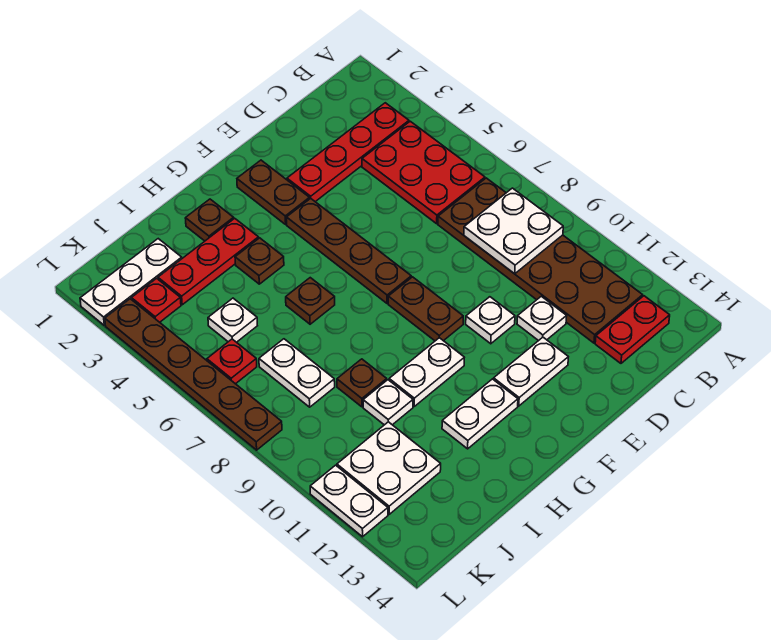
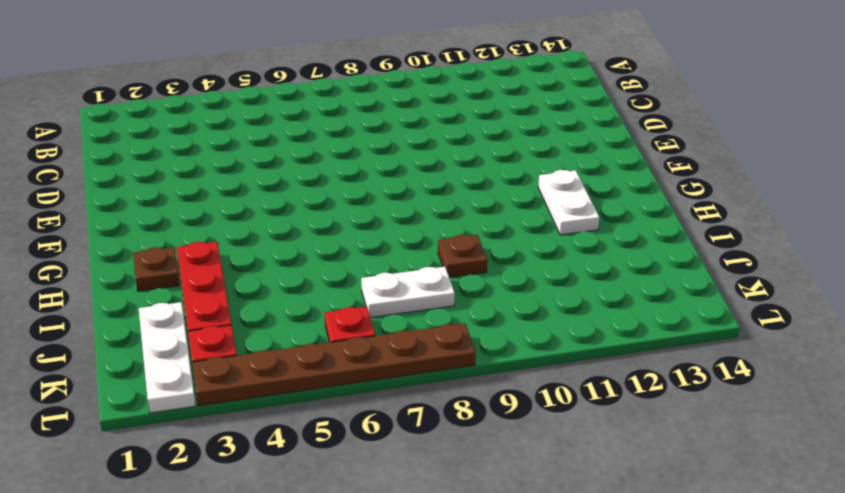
none -> red plate B3:E3 level 1
none -> red plate B4:C6 level 1
none -> brown plate B7:C12 level 1

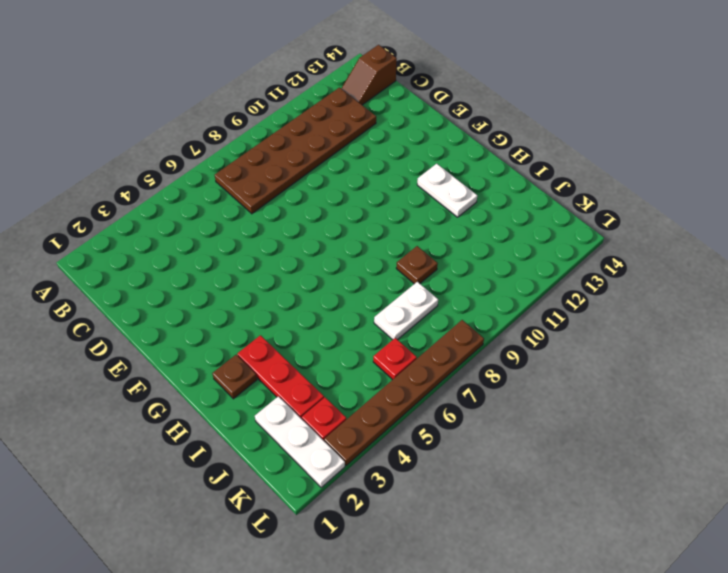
brown slope B13:B14 level 1 top 14 -> red plate B13:C13 level 1
none -> red plate B3:E3 level 1
none -> red plate B4:C6 level 1
none -> white plate D11 level 1

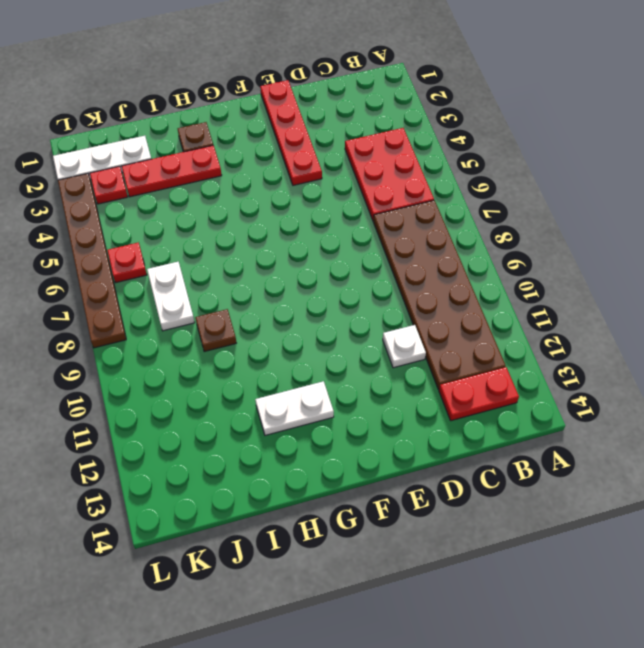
red plate E1:E4 level 1 -> red plate B3:E3 level 1
none -> white plate E10 level 1
none -> white plate E12:F12 level 1
none -> brown plate F2:F3 level 1

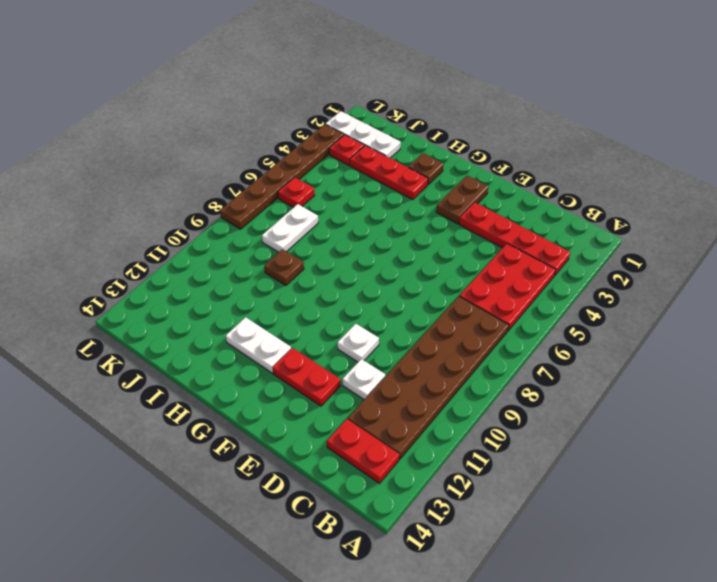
red plate E12:F12 level 1 -> white plate E12:F12 level 1
none -> brown plate F4:F7 level 1
none -> brown plate F8:F9 level 1
none -> white plate G10:H10 level 1

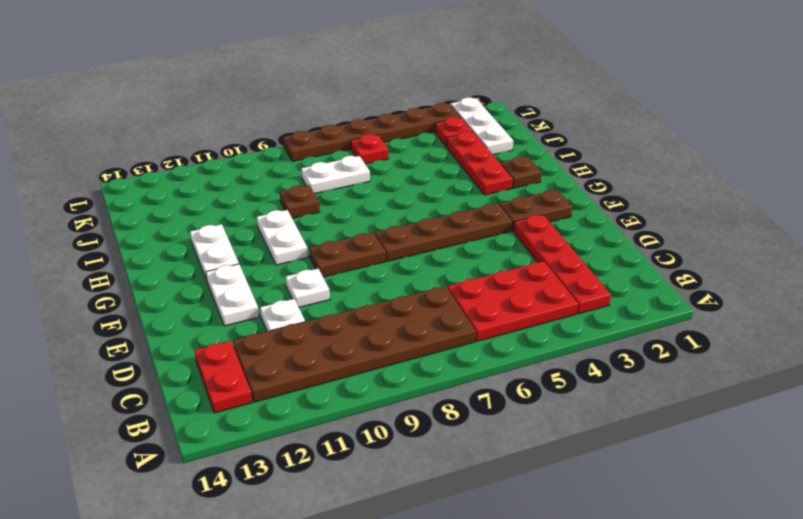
none -> brown plate H4 level 1
none -> brown plate H6 level 1
none -> white plate I10 level 1

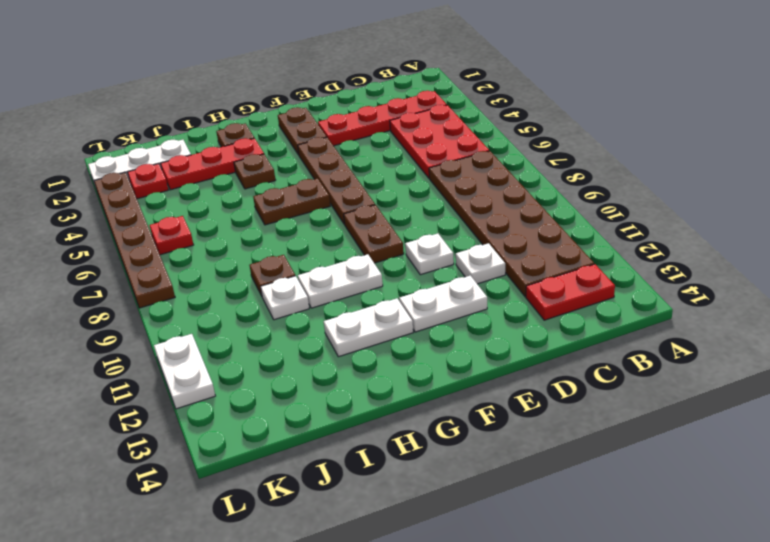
brown plate G6:H6 level 1 -> brown plate H6 level 1
none -> white plate J5 level 1
none -> white plate J7:J8 level 1
none -> white plate J11:K12 level 1

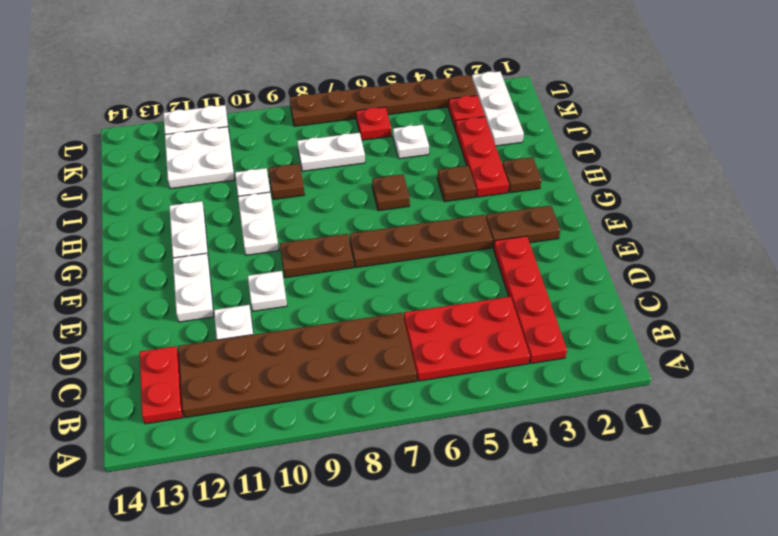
none -> white plate B8:C9 level 2

